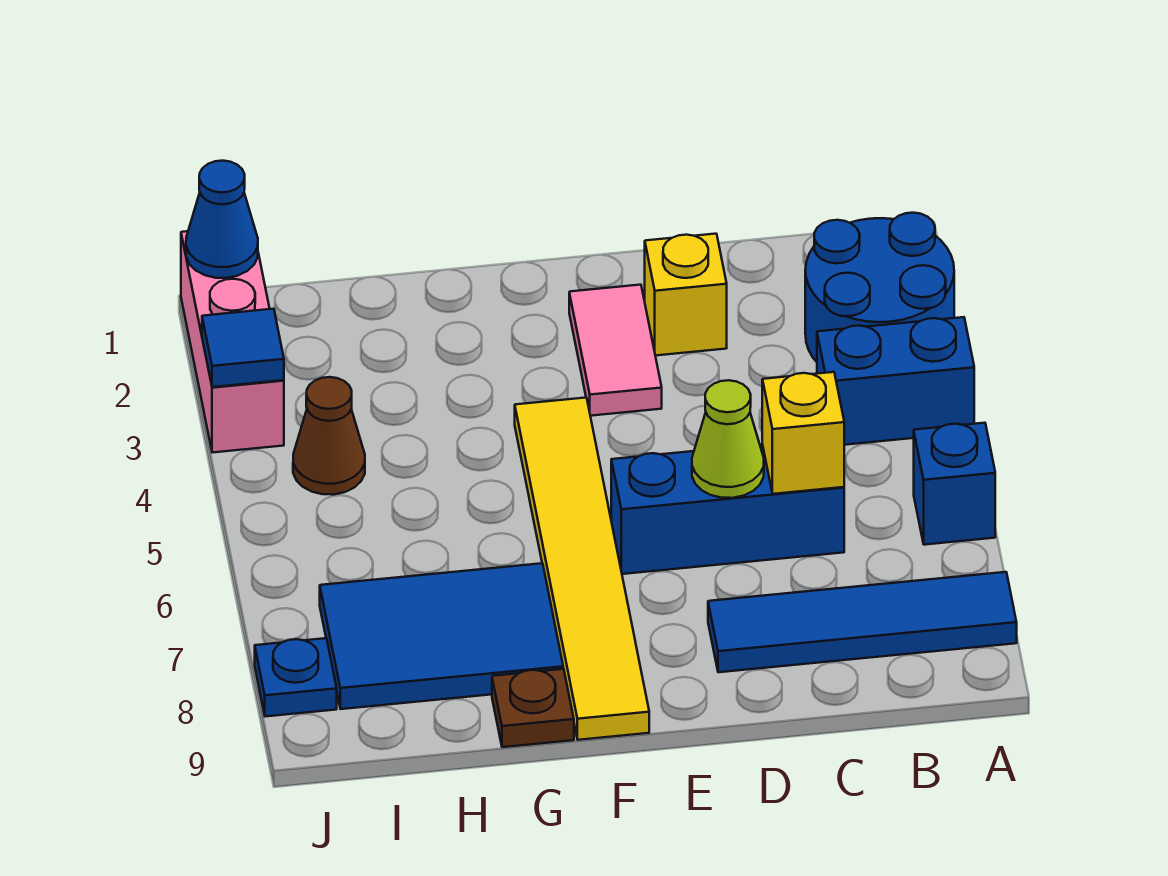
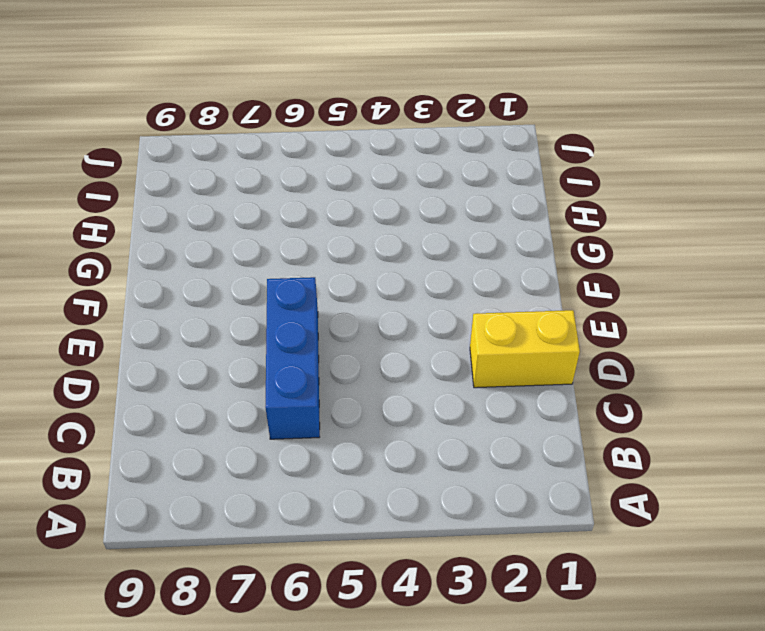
yellow brick D1:D2 level 1 -> yellow brick D2 level 1
none -> blue round brick A2:B3 level 1
none -> blue brick A4:B4 level 1
none -> blue brick A6 level 1

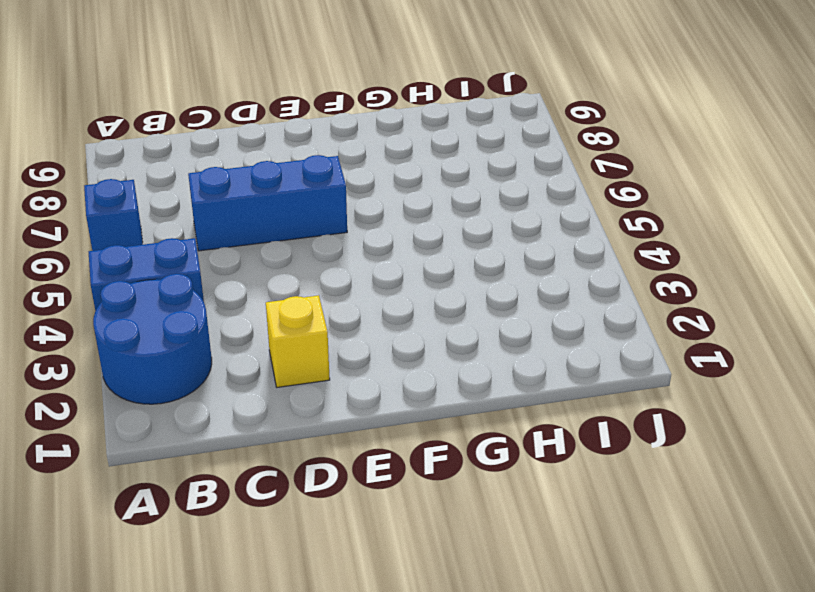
none -> blue tile A8:D8 level 1
none -> pink tile E2:E3 level 1
none -> yellow tile F4:F9 level 1

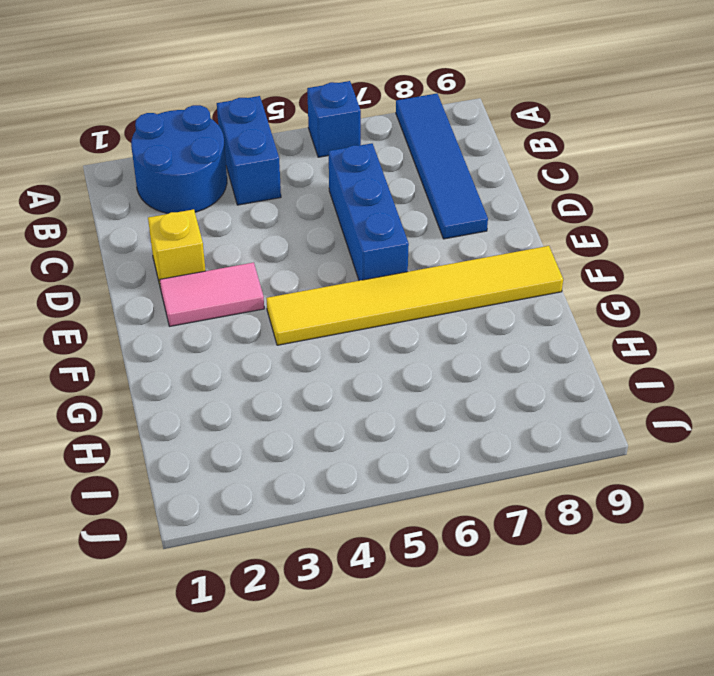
none -> blue tile G7:I8 level 1
none -> brown plate G9 level 1
none -> brown cone I4 level 1

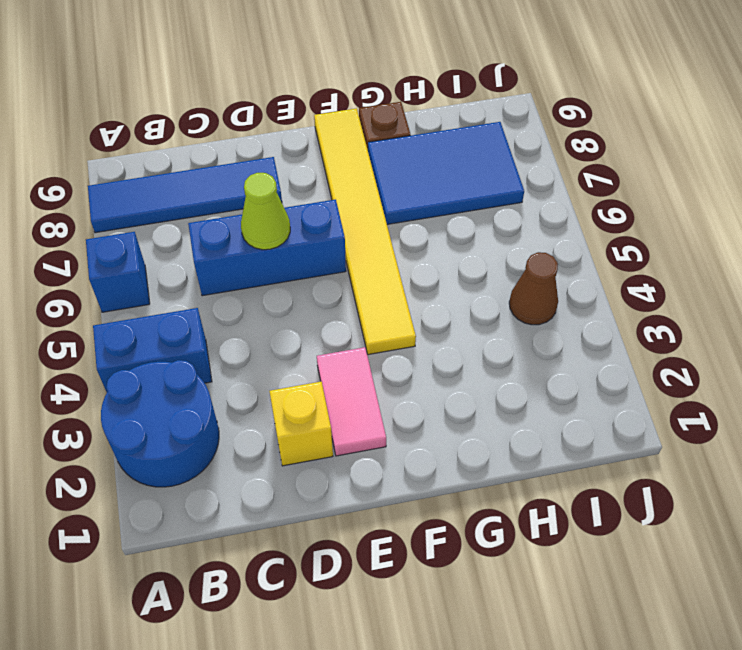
none -> pink brick J1:J3 level 1
none -> blue plate J8 level 1
none -> yellow brick C6 level 2

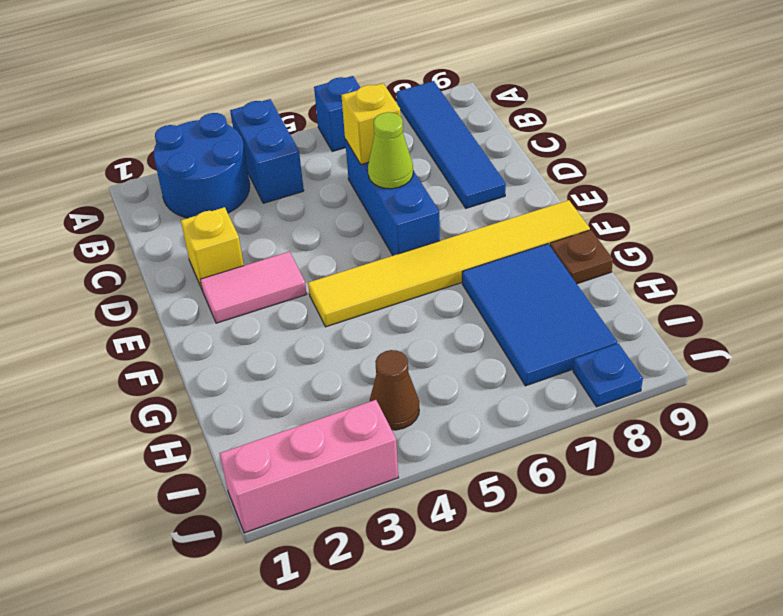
none -> blue cone J1 level 2
none -> blue tile J3 level 2

